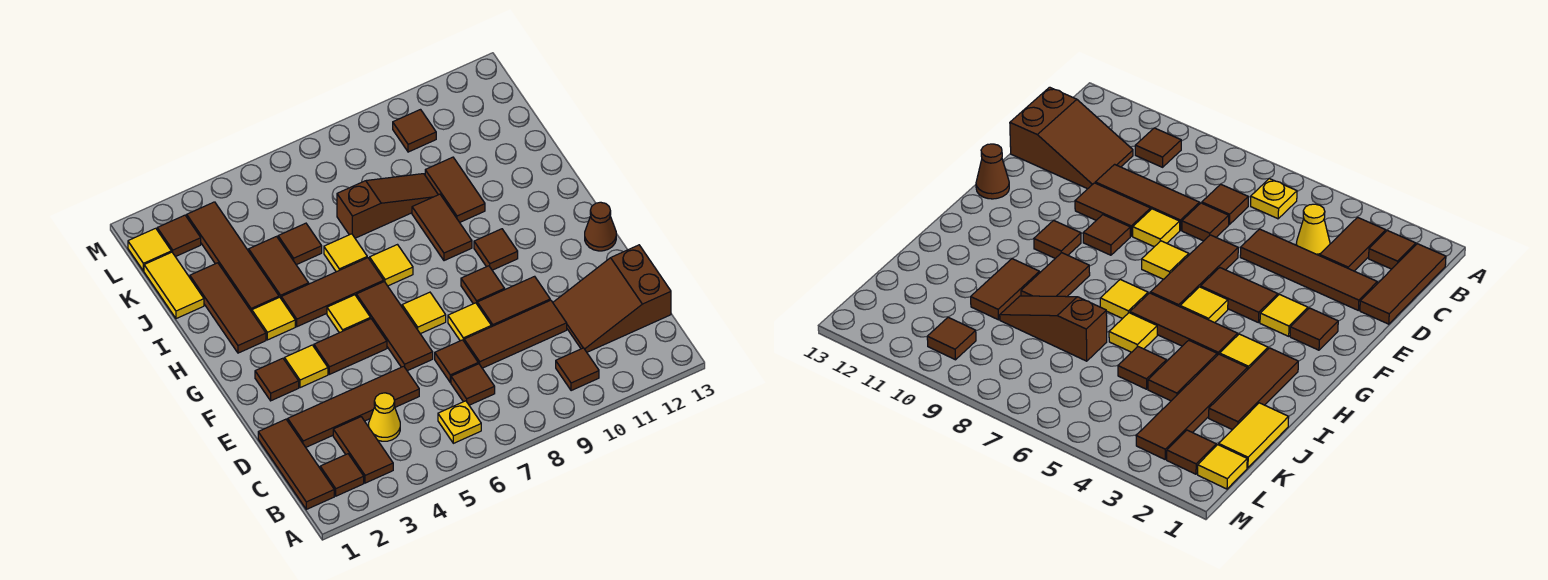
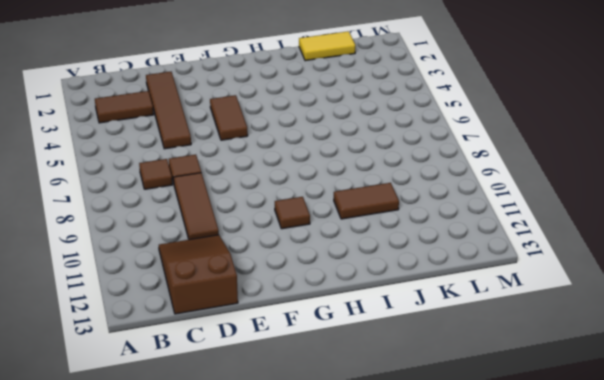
none -> brown tile B1:D1 level 1
none -> brown tile B2 level 1
none -> yellow plate B6 level 1
none -> brown tile B10 level 1

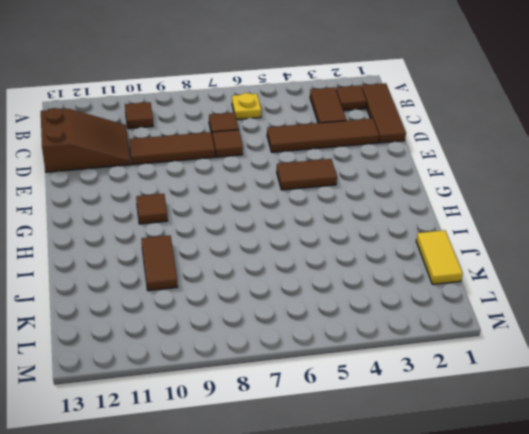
none -> yellow cone C4 level 1
none -> brown tile E6:G6 level 1
none -> yellow tile E8 level 1
none -> brown tile E9:E10 level 1

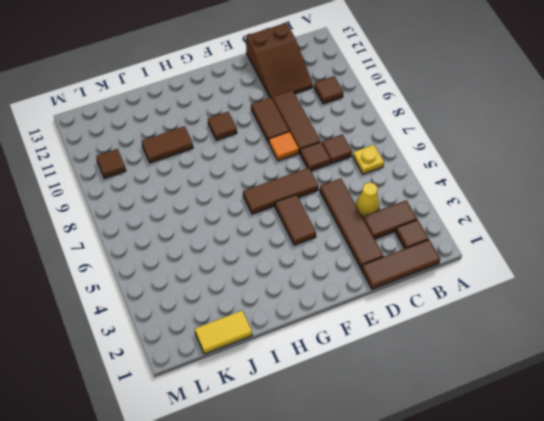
orange tile E8 level 1 -> yellow tile E8 level 1
none -> brown tile F2 level 1
none -> yellow tile F3 level 1
none -> yellow tile F7 level 1
none -> brown tile F9 level 1

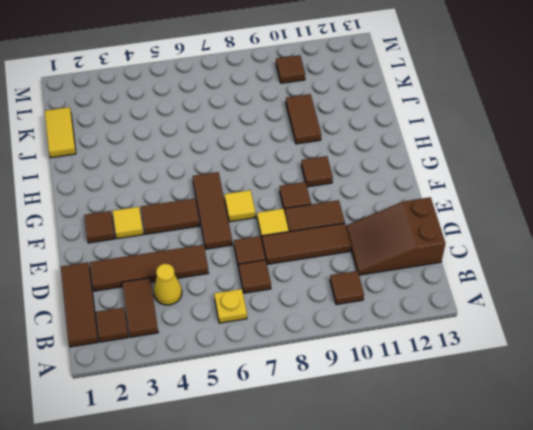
none -> brown cone F13 level 1
none -> yellow tile G5 level 1
none -> brown tile H2:J2 level 1
none -> yellow tile H3 level 1

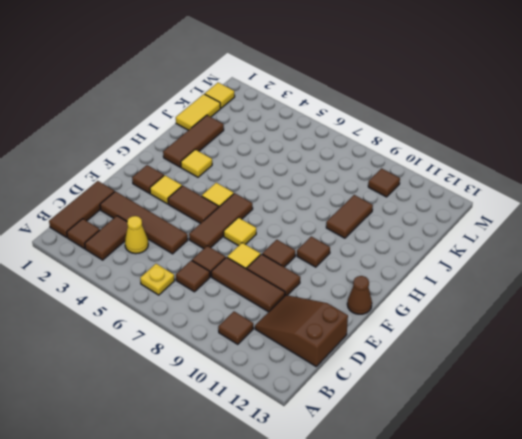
none -> brown tile H4:H6 level 1
none -> yellow tile H7 level 1
none -> brown tile H9:I9 level 1
none -> brown tile I3:L3 level 1

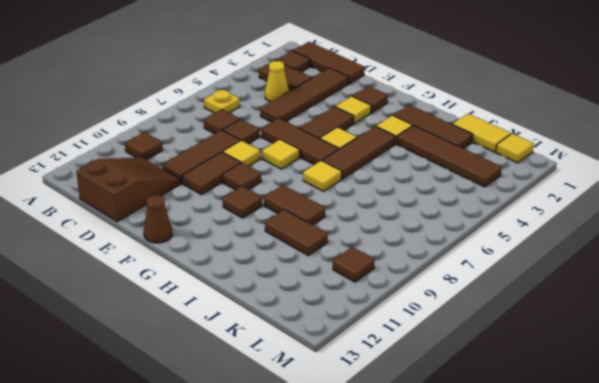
none -> brown tile I4:J4 level 1
none -> yellow tile I6 level 1
none -> brown tile J5 level 1
none -> brown slope J7:J9 level 1 top 7

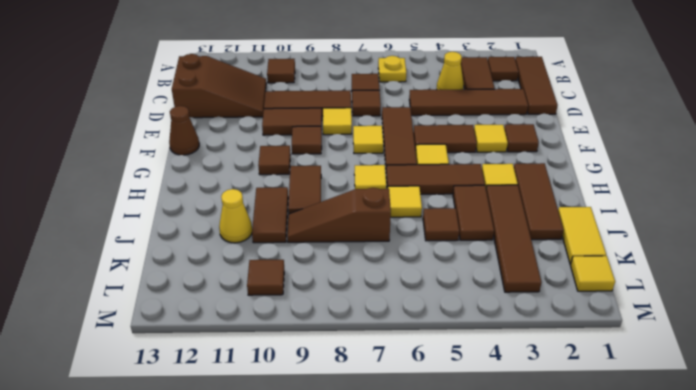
yellow cone J11 level 1 -> none
none -> brown tile L2 level 1

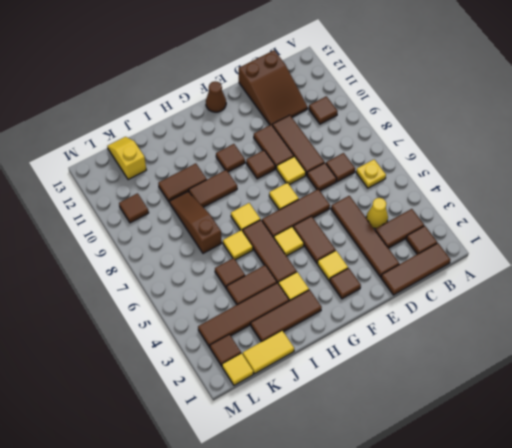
yellow slope K12:K13 level 1 top 12 -> none

